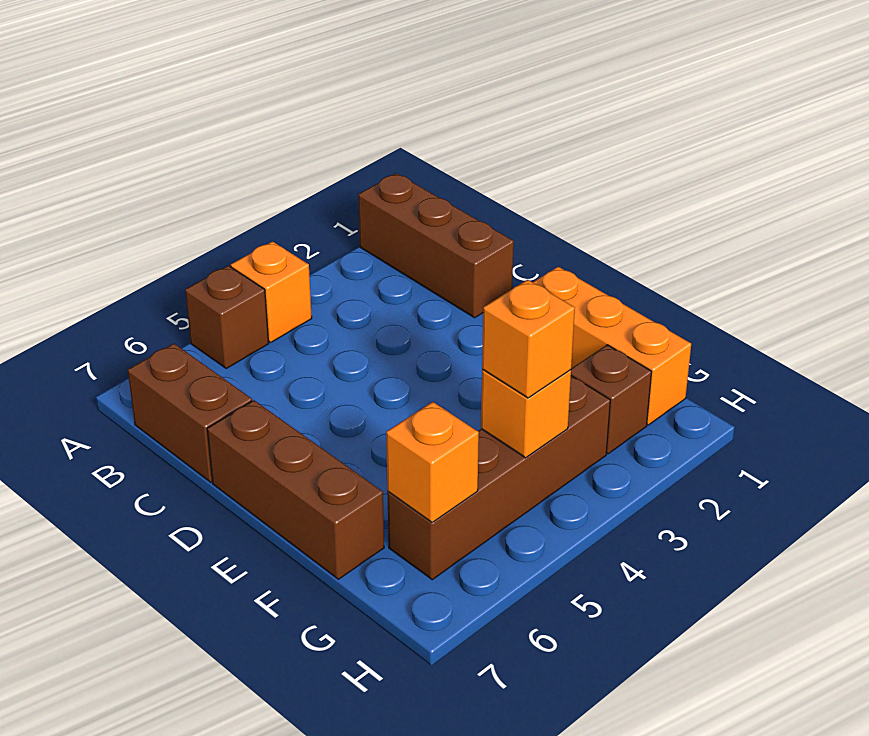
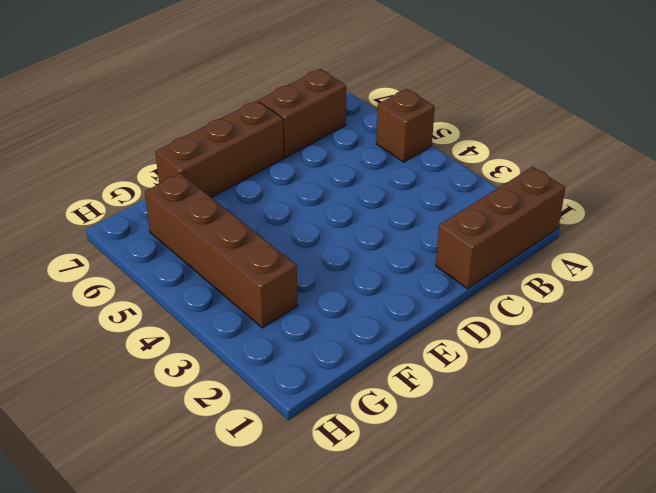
none -> orange brick A4 level 1
none -> orange brick E1:G1 level 1

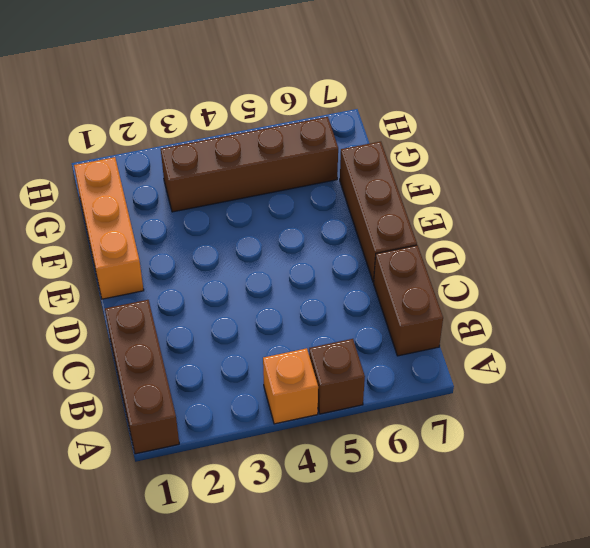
none -> brown brick G2 level 1
none -> orange brick G4 level 2

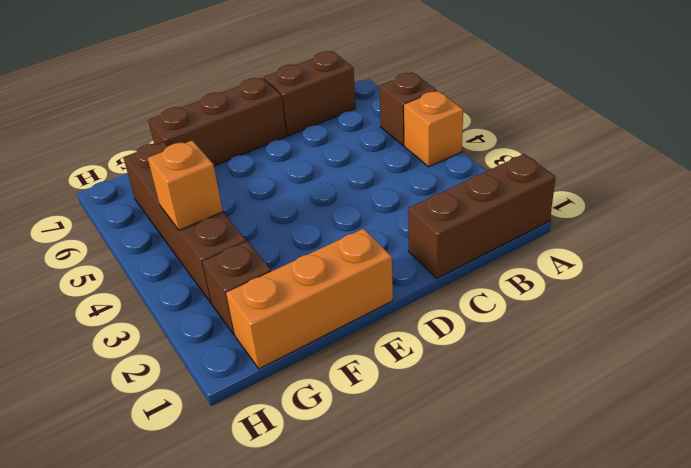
none -> orange brick G6 level 2
none -> orange brick G4 level 3

